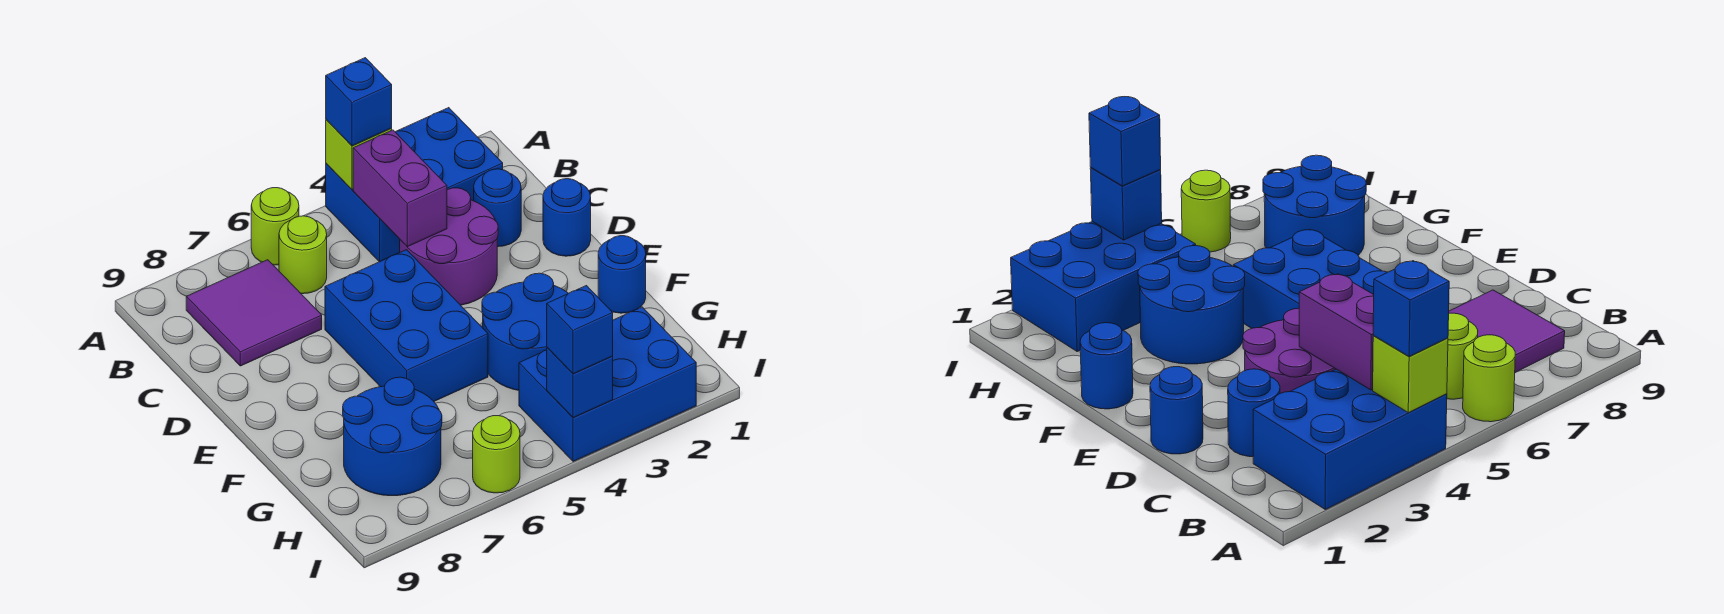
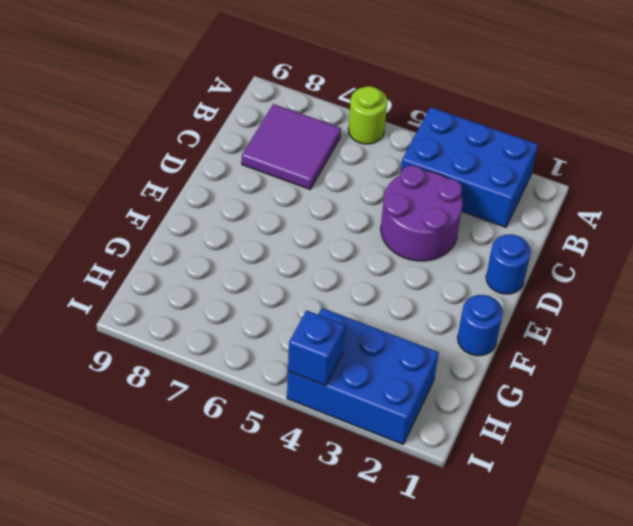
none -> lime round brick B6 level 1
none -> blue round brick C2 level 1
none -> blue brick D5:F6 level 1

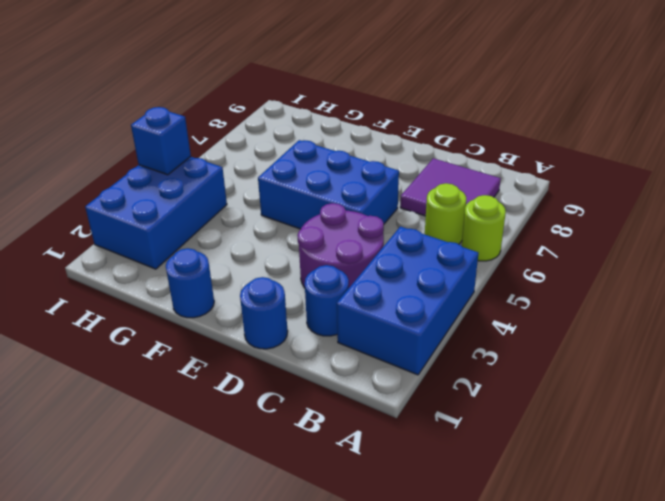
none -> blue round brick F3:G4 level 1
none -> blue round brick G7:H8 level 1
none -> lime round brick I6 level 1

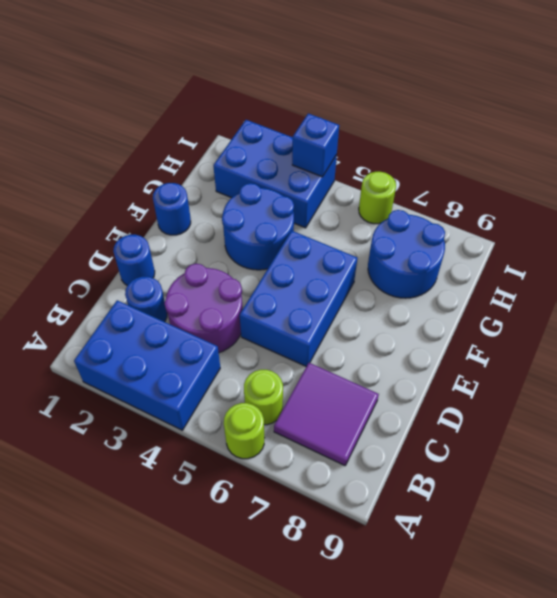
none -> lime brick A4 level 2
none -> purple brick B4:C4 level 2
none -> blue brick A4 level 3

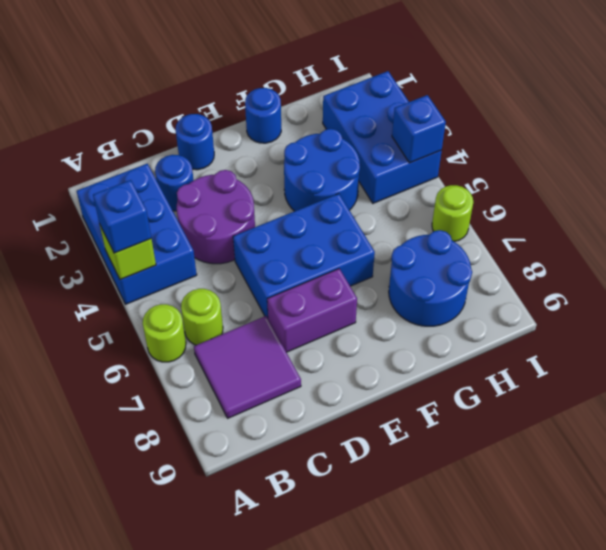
purple brick D7:E7 level 1 -> purple brick B4:C4 level 2
none -> blue brick I4 level 3

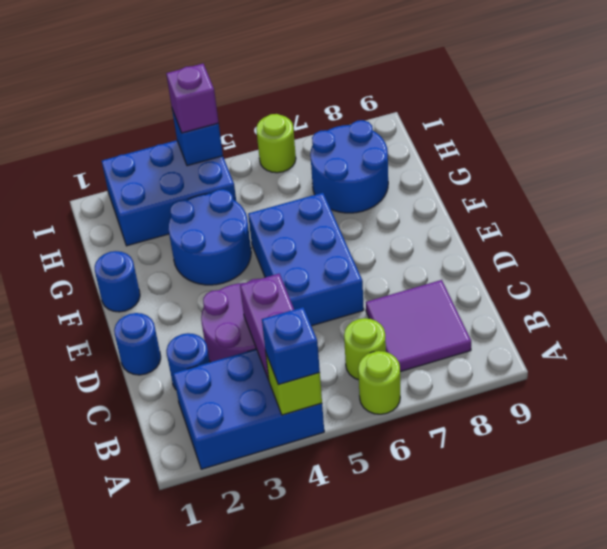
purple brick I4 level 3 -> blue brick I4 level 3

